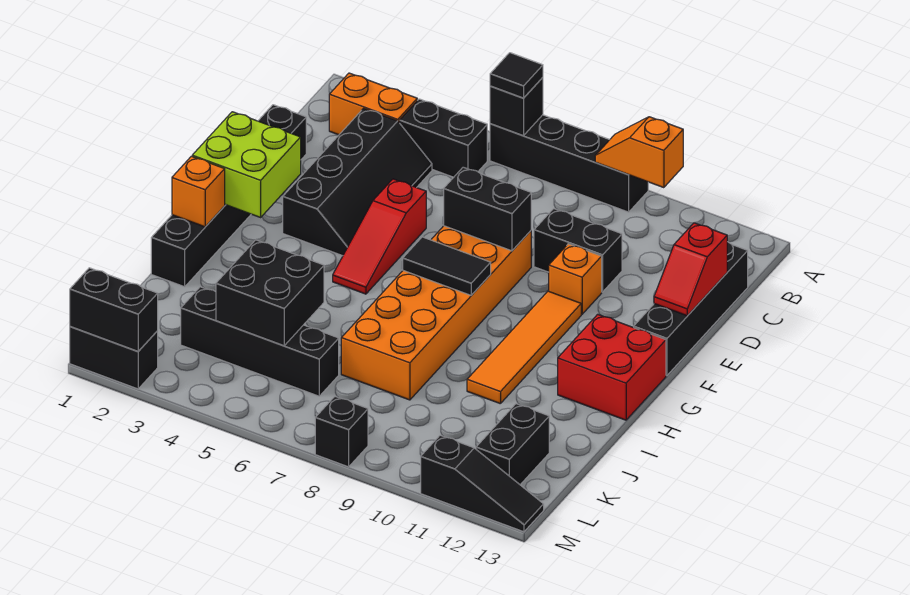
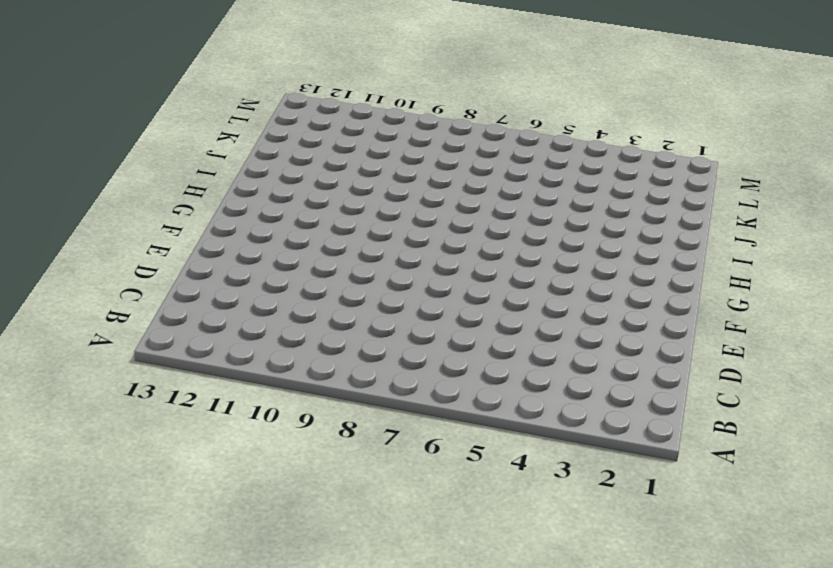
none -> black brick A6:A9 level 1
none -> orange brick B2:B3 level 1
none -> black brick B4:B5 level 1

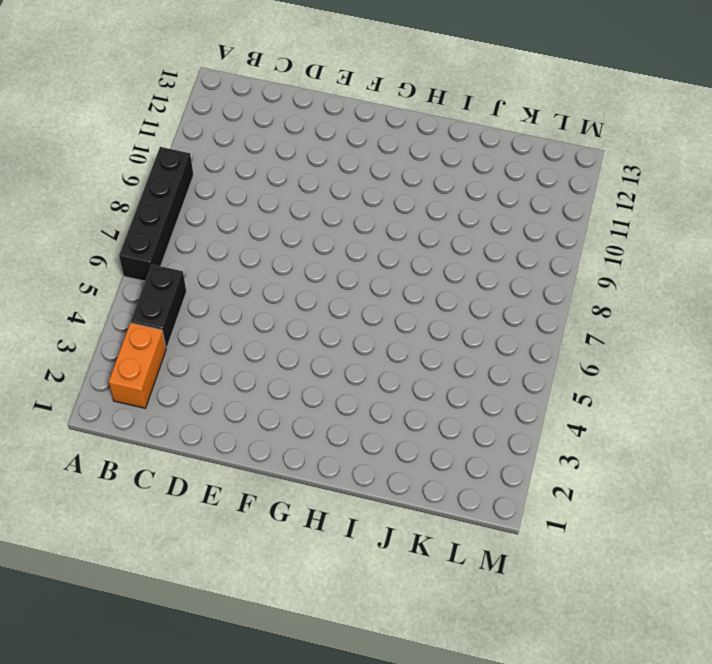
none -> black slope C3:F4 level 1 top 3
none -> black brick C13:F13 level 1
none -> black brick D1:I1 level 1

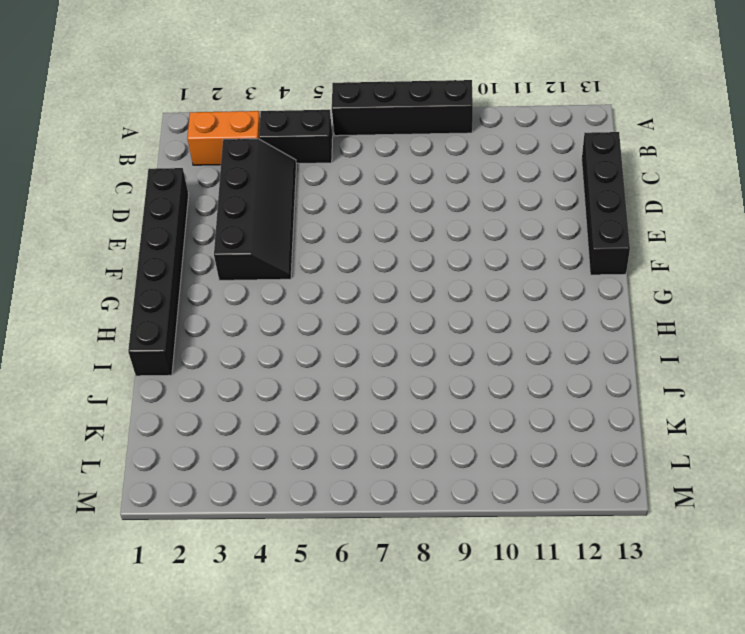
none -> black brick D9:D10 level 1
none -> red slope E5:G5 level 1 top E
none -> orange brick E7:J8 level 1

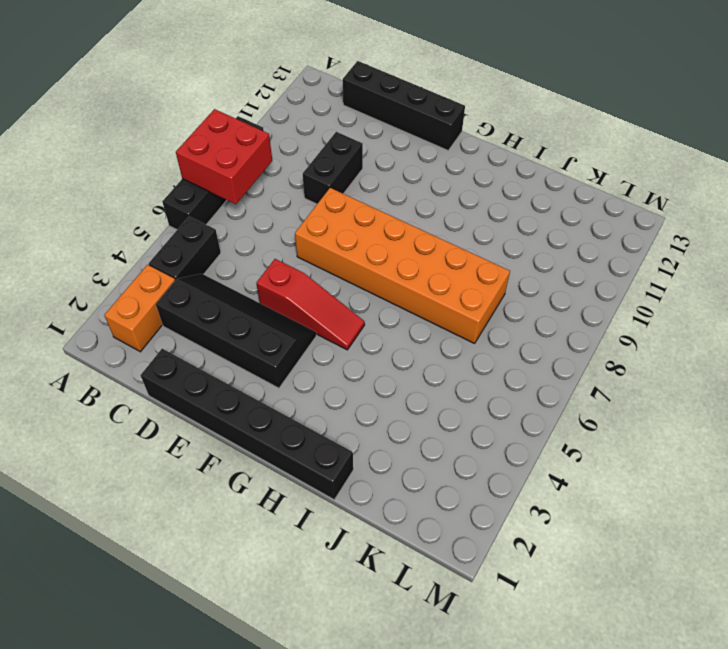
red brick A7:B8 level 2 -> red brick G12:H13 level 1
none -> orange brick E10 level 1
none -> orange tile F10:I10 level 1
none -> black brick K3:K6 level 1

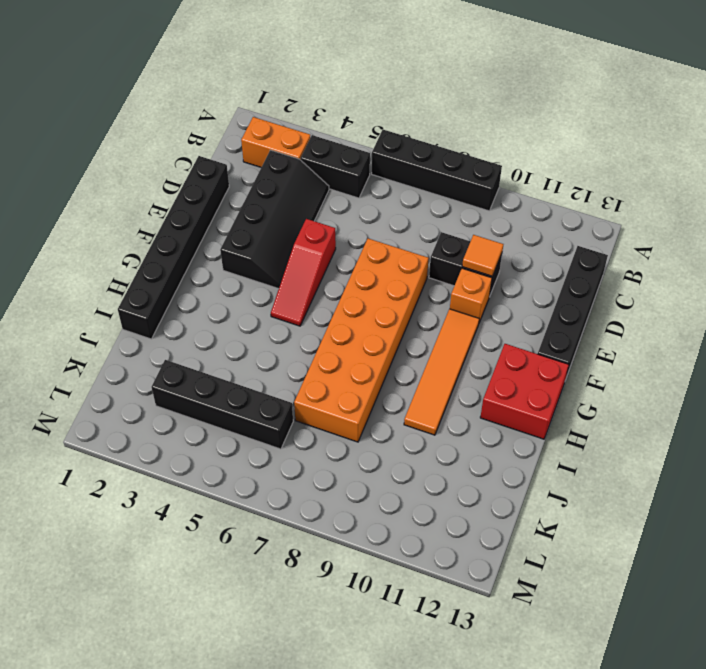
orange tile D10 level 2 -> none
none -> black brick K12:L12 level 1
none -> black brick M1:M2 level 1
none -> black brick M8 level 1

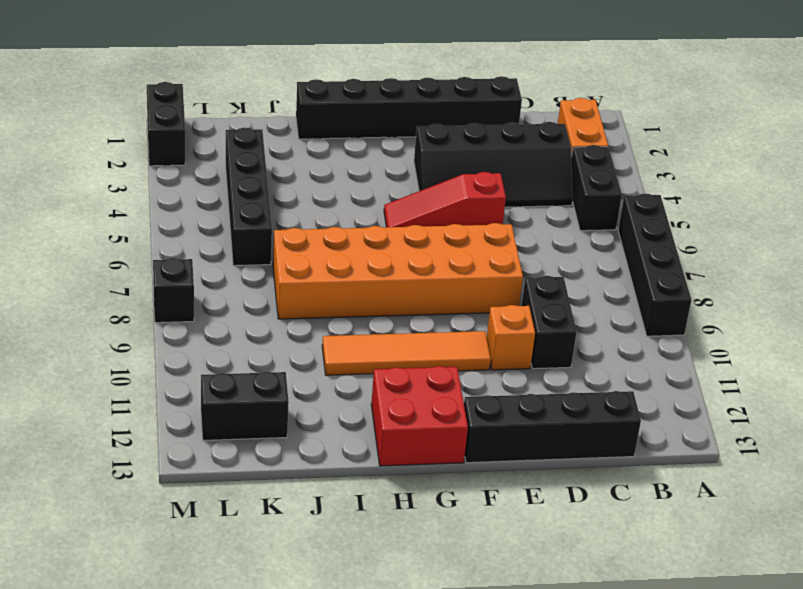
none -> black slope M11:M13 level 1 top 11
none -> black brick A6 level 2
none -> orange slope A9:A10 level 2 top 10

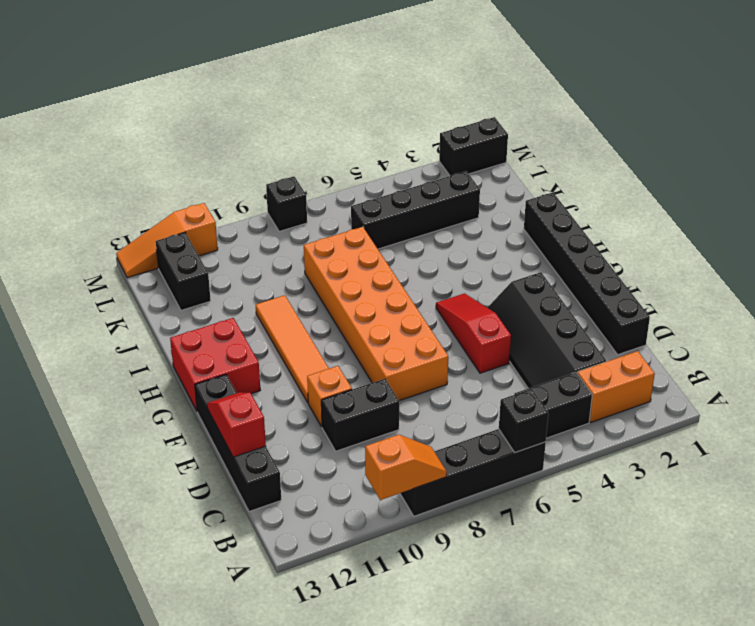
orange slope M11:M13 level 1 top 11 -> black slope M11:M13 level 1 top 11
none -> black brick E7:E8 level 2
none -> lime brick F1:G2 level 2
none -> black tile G7:G8 level 2

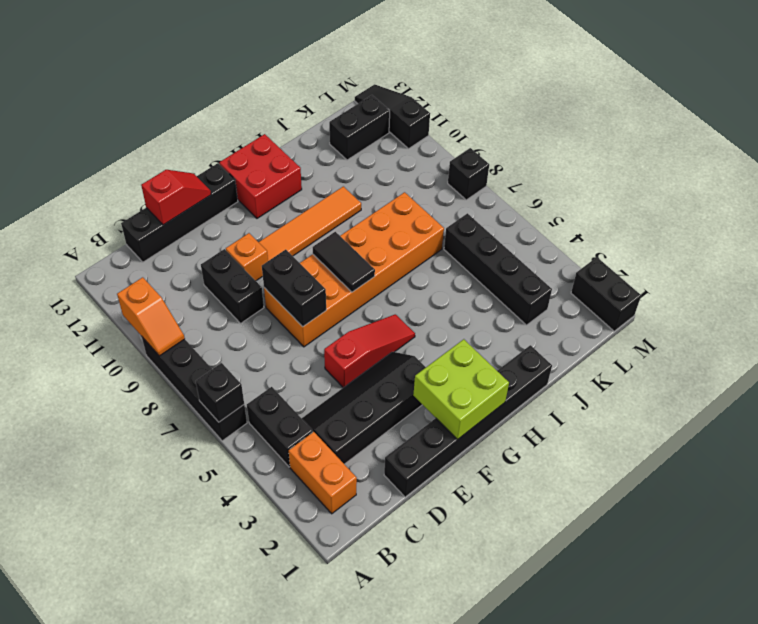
none -> orange brick H1 level 2
none -> black brick J4:K5 level 2
none -> black brick M1:M2 level 2

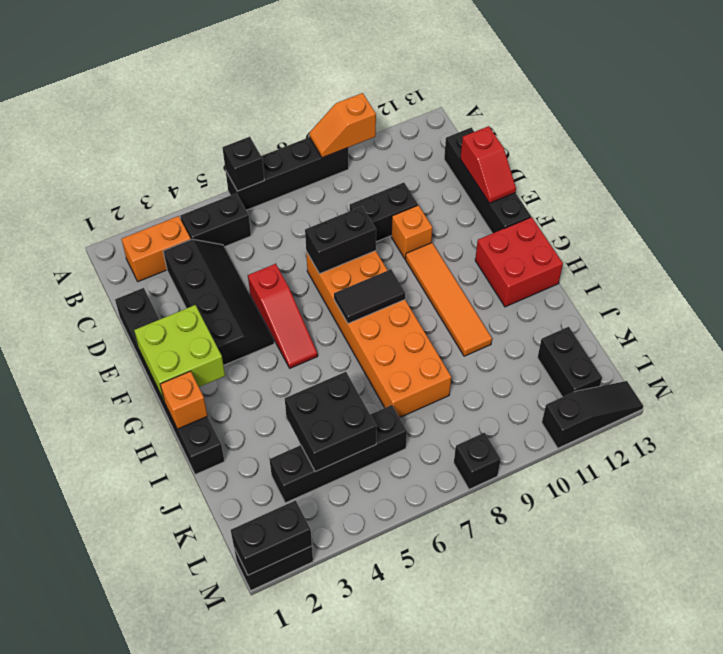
none -> black tile A6 level 3

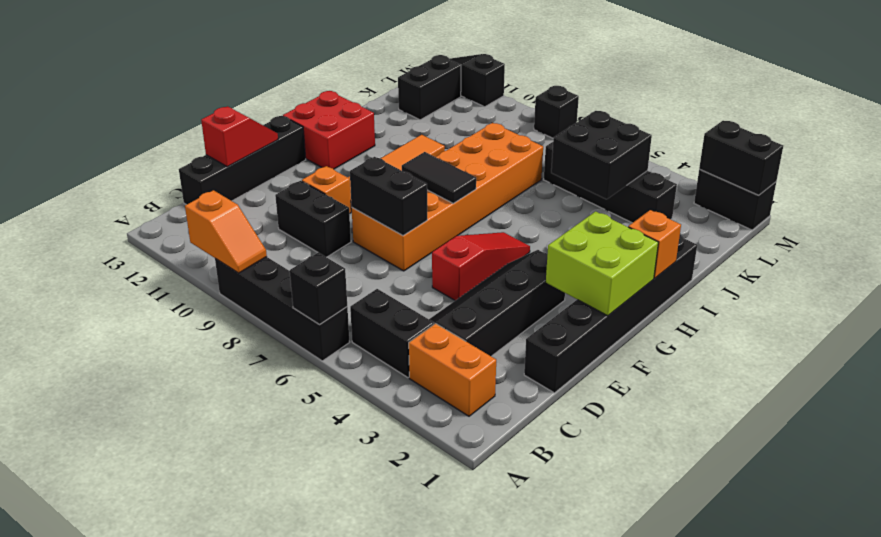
none -> black tile A6 level 3

